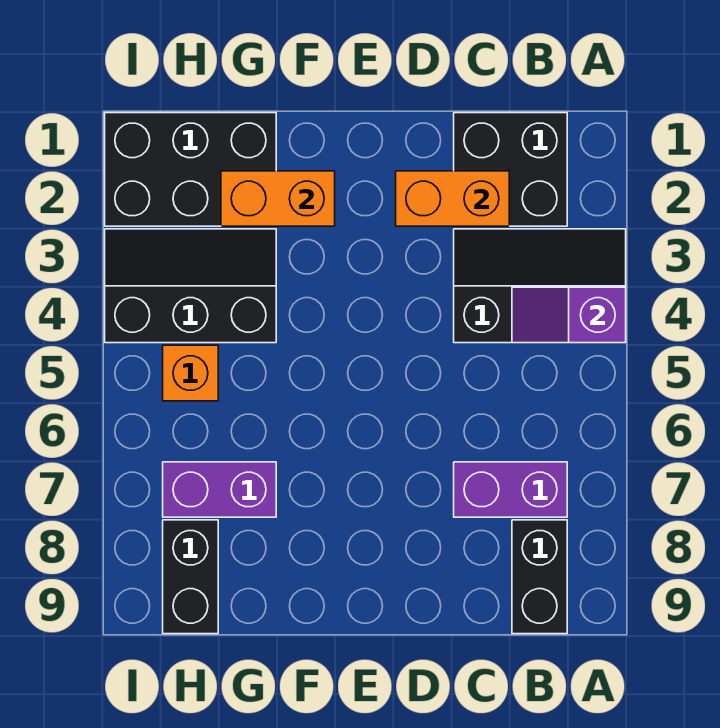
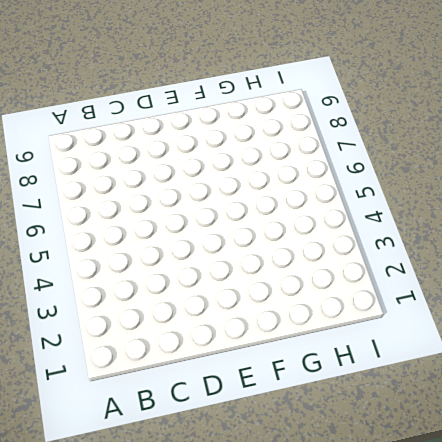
none -> black slope A3:C4 level 1 top 4
none -> black brick B1:C2 level 1
none -> purple brick B7:C7 level 1

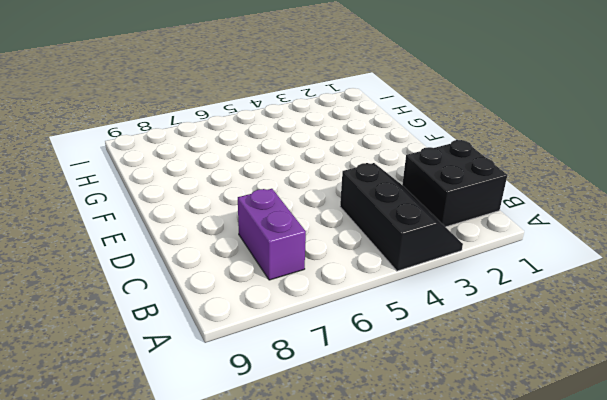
none -> black brick B8:B9 level 1
none -> black brick G1:I2 level 1
none -> black slope G3:I4 level 1 top 4

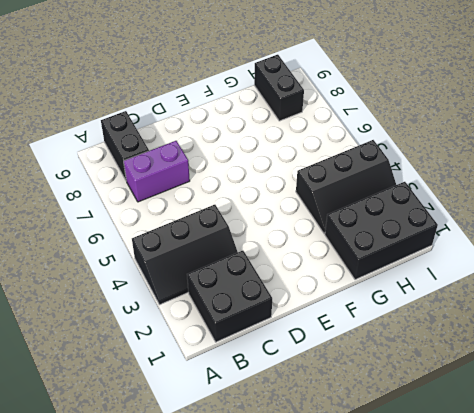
none -> purple brick G7:H7 level 1
none -> orange brick H5 level 1
none -> purple slope A4:B4 level 2 top A

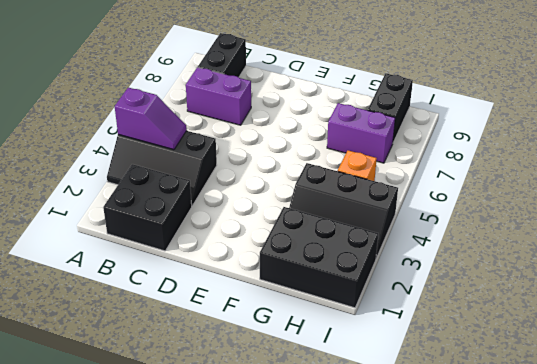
none -> orange brick C2:D2 level 2
none -> orange brick F2:G2 level 2

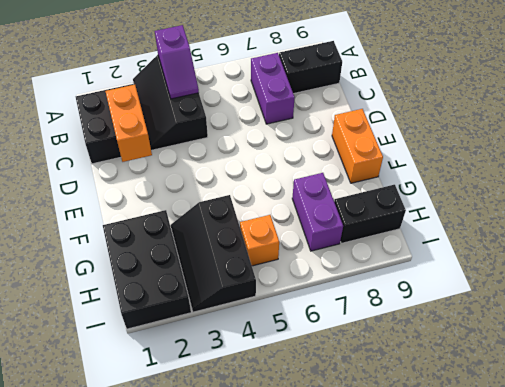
orange brick E9:F9 level 1 -> orange brick F2:G2 level 2

